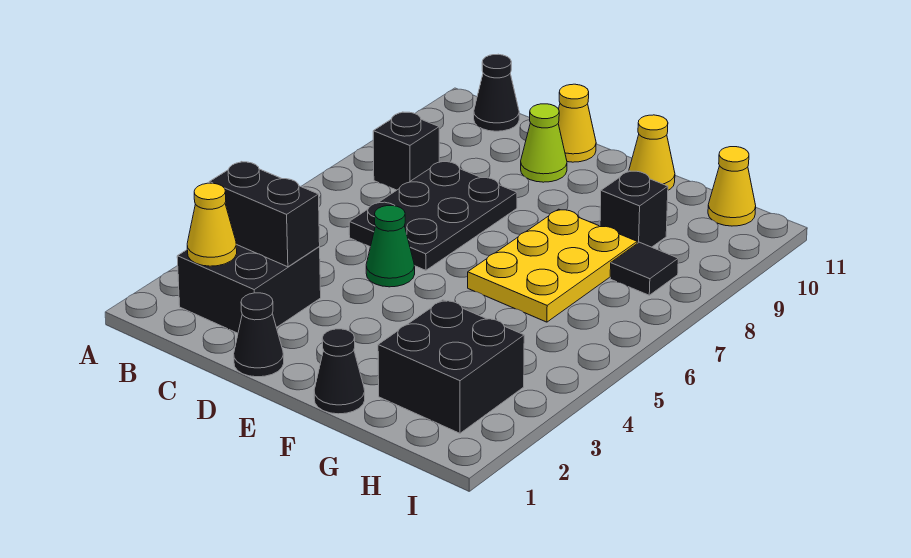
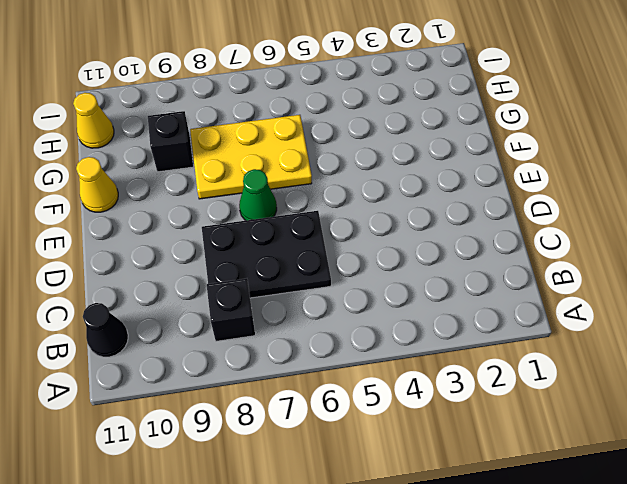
green cone E7 level 1 -> green cone D5 level 1
none -> black brick B2:C3 level 1
none -> black cone D1 level 1
none -> lime cone D10 level 1

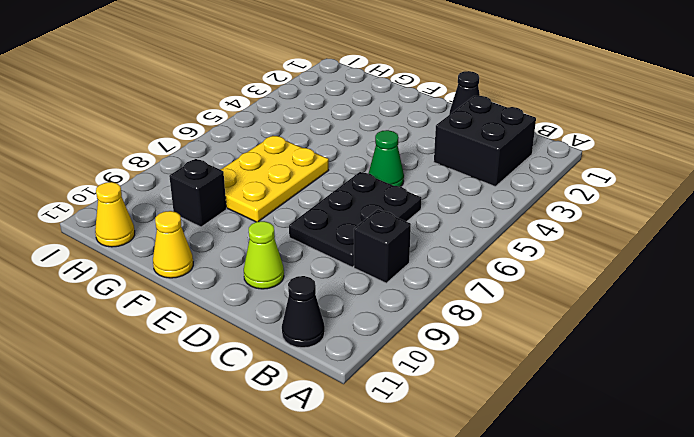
none -> yellow cone D11 level 1
none -> black cone F1 level 1
none -> black brick G2:H3 level 1

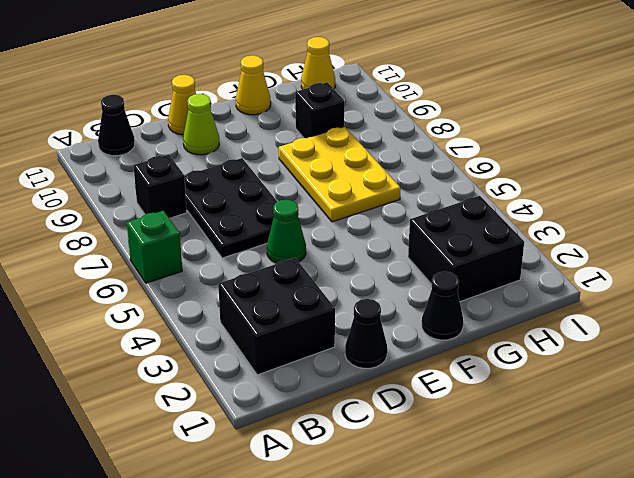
green brick A6 level 1 -> none
none -> black tile H8 level 1
none -> yellow cone B2 level 2
none -> black brick B3:C3 level 2

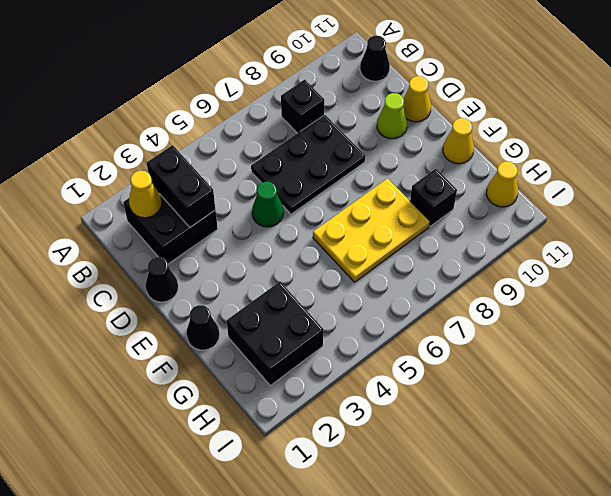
none -> black tile H8 level 1

